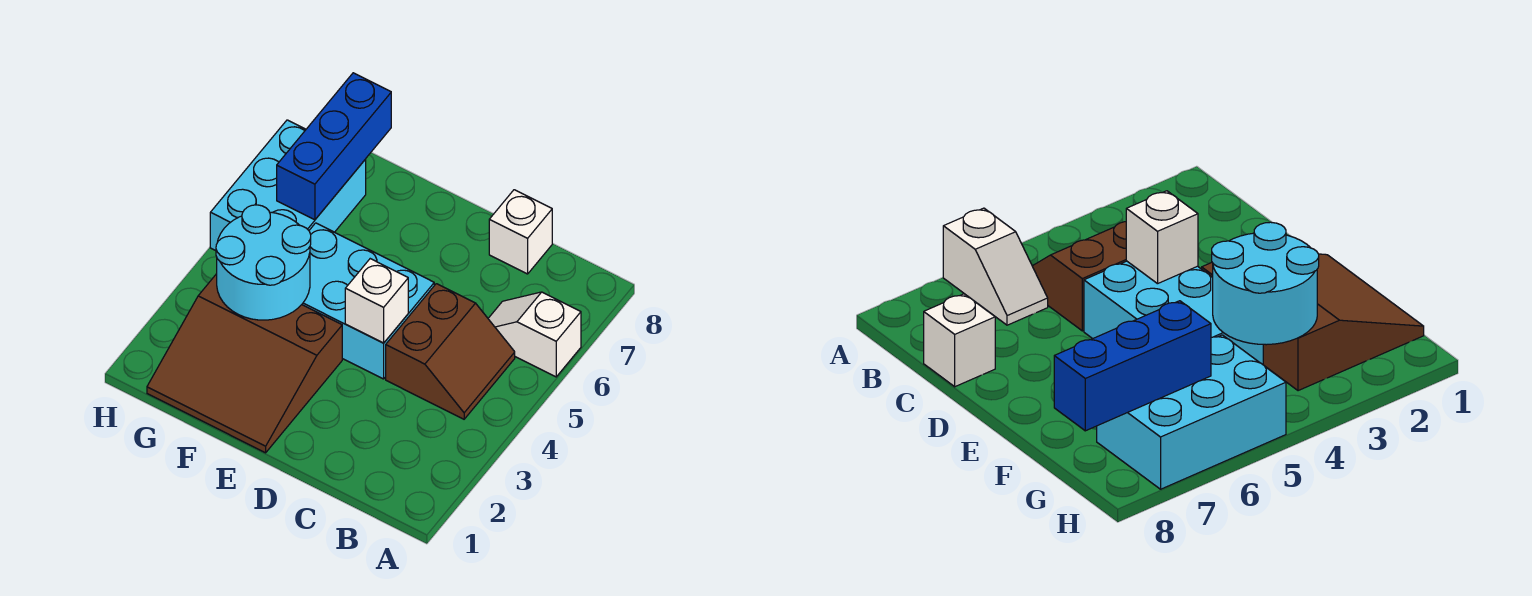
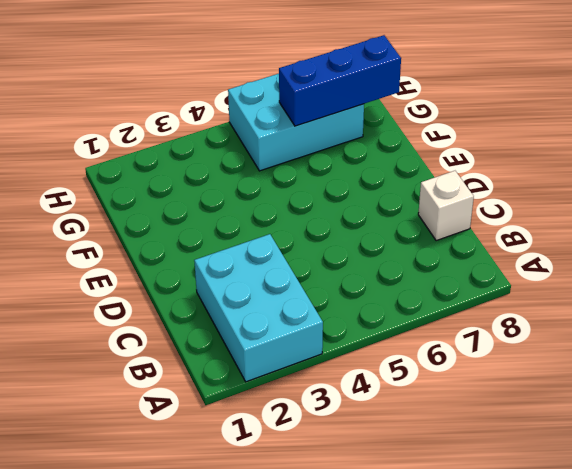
cyan brick A2:C3 level 1 -> cyan brick D4:F5 level 1
none -> white slope A6:B6 level 1 top A
none -> brown slope B4:C5 level 1 top C

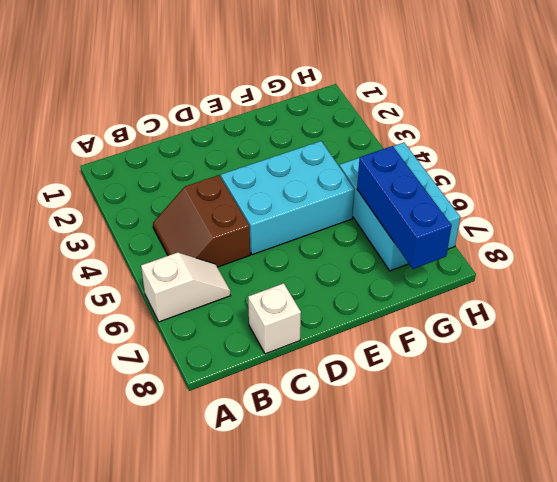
none -> brown slope E1:G3 level 1 top 3
none -> white brick D4 level 2

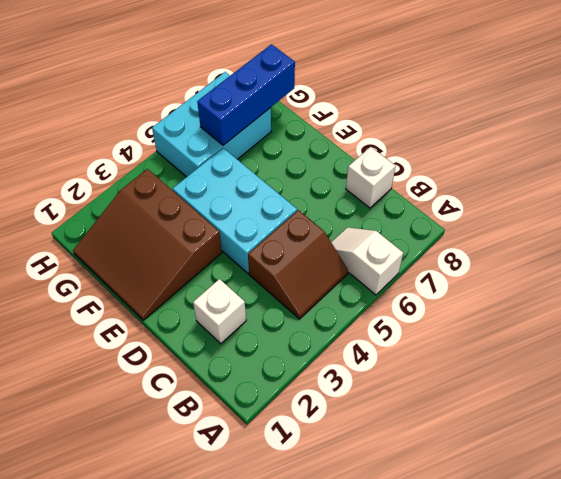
white brick C2 level 1 -> white brick D4 level 2
none -> cyan round brick F3:G4 level 2

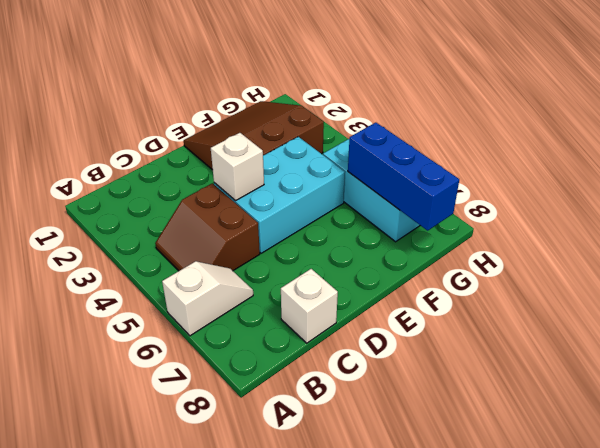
none -> cyan round brick F3:G4 level 2

